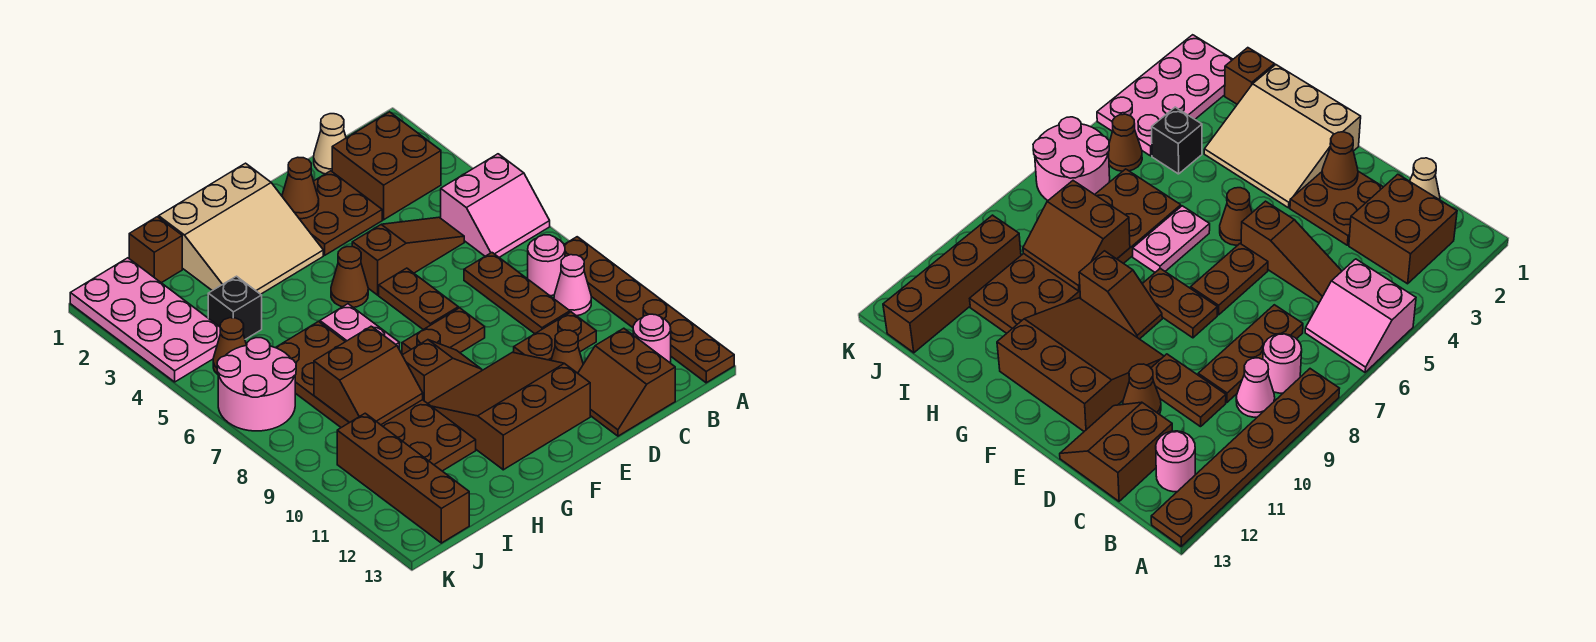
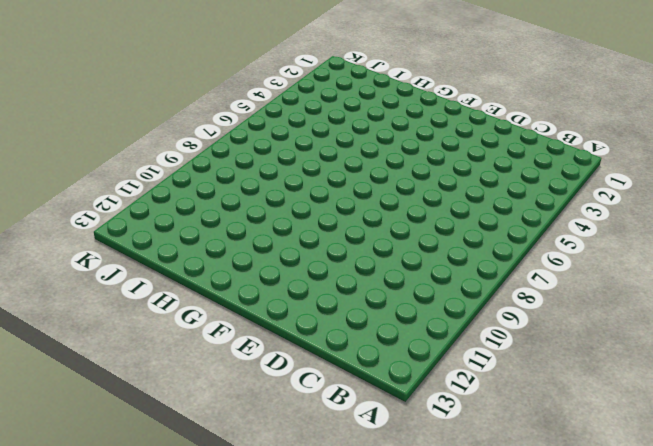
none -> pink slope A5:B6 level 1 top 5
none -> brown plate A8:A13 level 1
none -> brown brick B2:C3 level 1

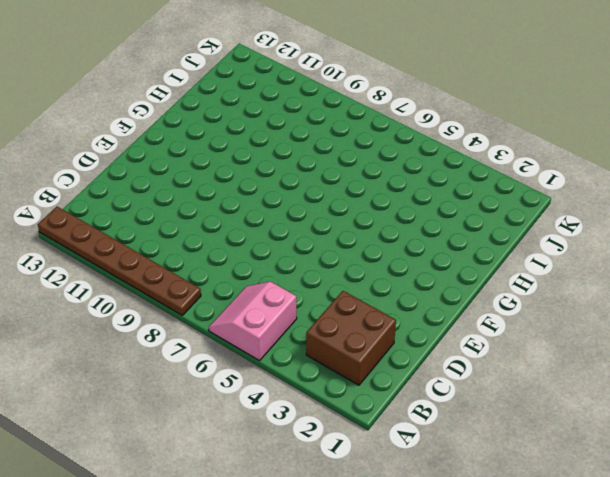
none -> pink round brick B8 level 1
none -> pink cone B9 level 1
none -> pink round brick B12 level 1

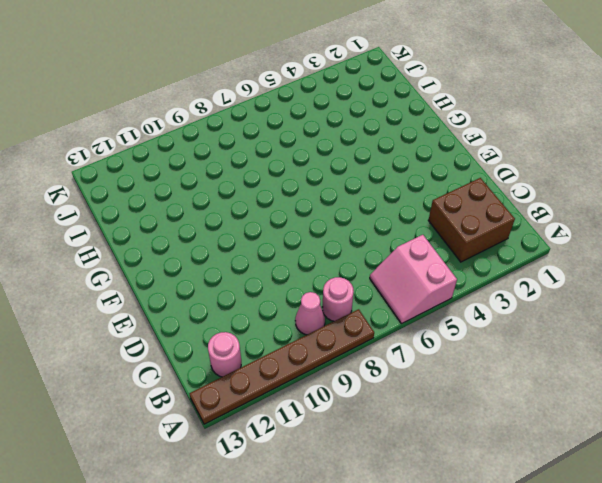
none -> tan cone C1 level 1
none -> brown slope C5:E5 level 1 top E
none -> brown plate C7:C9 level 1

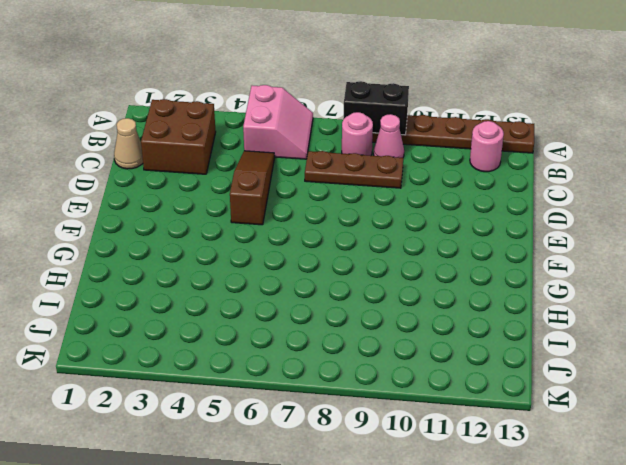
black brick A8:A9 level 2 -> none
none -> brown plate C10:D10 level 1
none -> brown slope C12:D13 level 1 top C
none -> brown plate D2:E3 level 1

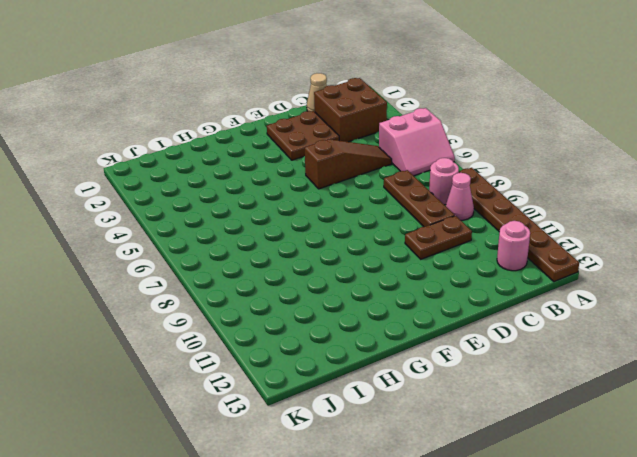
none -> brown slope C12:D13 level 1 top C
none -> brown cone D11 level 1
none -> brown plate E6:E7 level 1

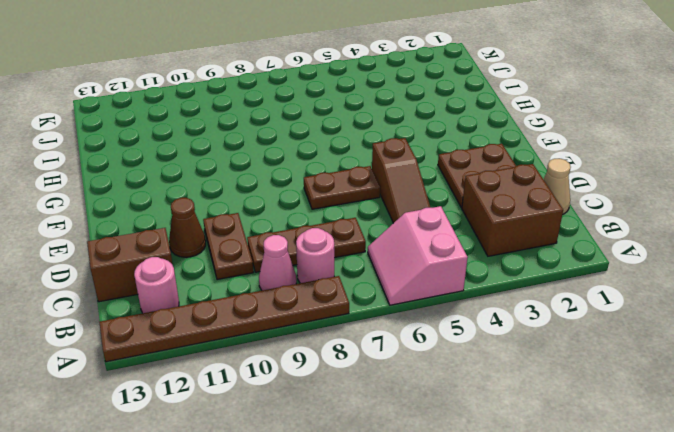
none -> brown plate E8:F8 level 1
none -> brown slope E10:G12 level 1 top 12
none -> tan slope F1:H3 level 1 top 1

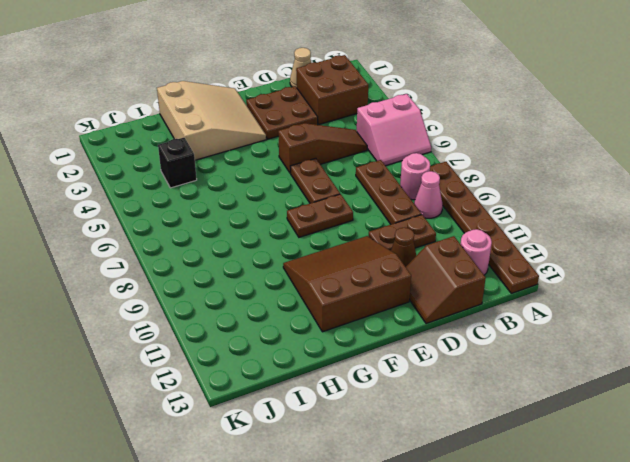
tan slope F1:H3 level 1 top H -> tan slope F1:H3 level 1 top 1
none -> brown cone F5 level 1
none -> brown slope F9:G9 level 1 top G
none -> pink plate G6:G7 level 1

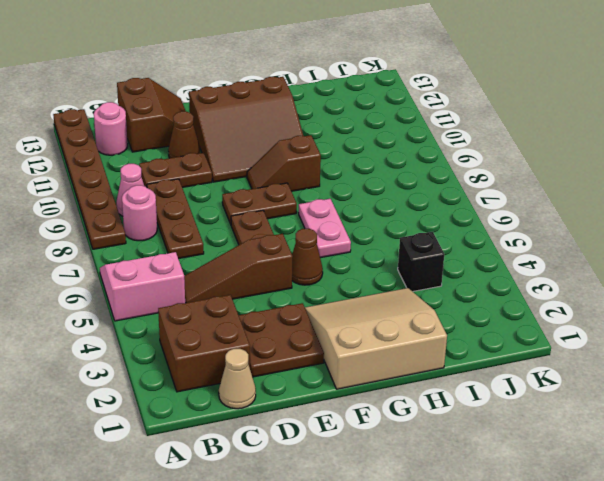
none -> brown plate H6:I11 level 1
none -> brown brick I1 level 1
none -> pink plate J1:K4 level 1

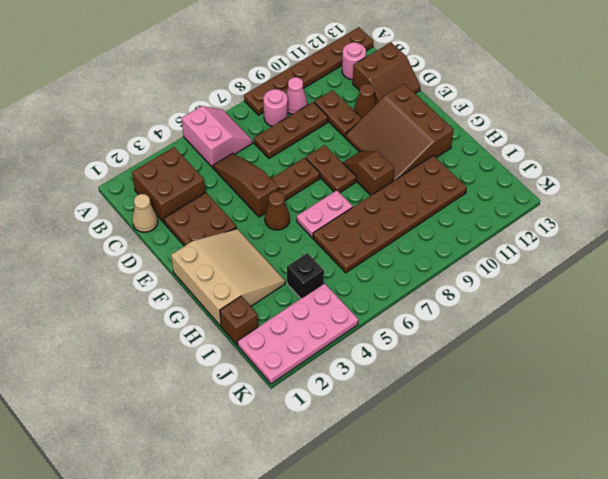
none -> brown cone J5 level 1
none -> pink round brick J6:K7 level 1
none -> brown brick J10:J13 level 1

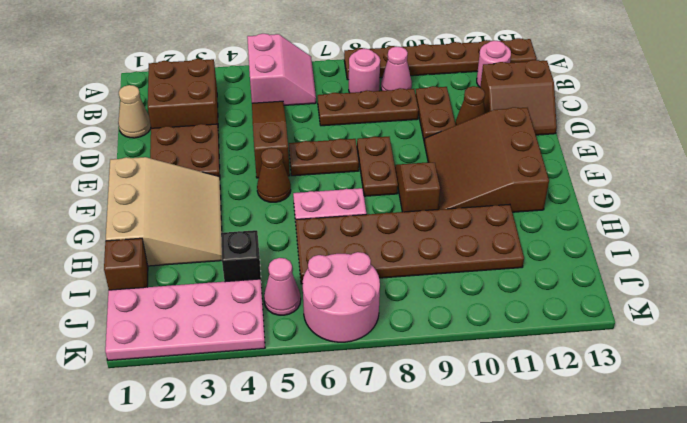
pink cone J5 level 1 -> brown cone J5 level 1
none -> brown brick J10:J13 level 1
none -> brown cone E2 level 2
none -> brown slope H8:I9 level 2 top 8

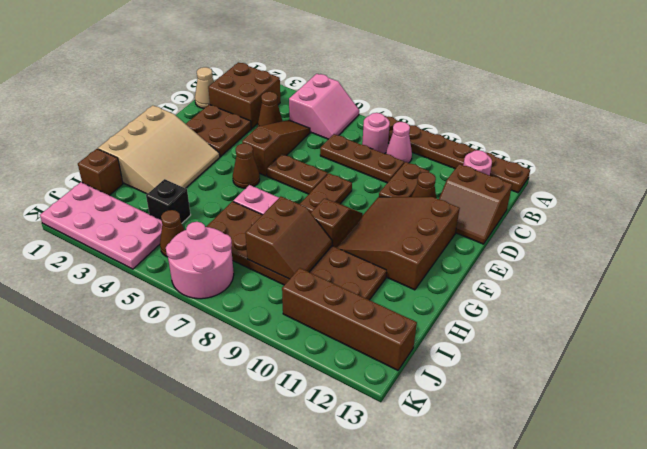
brown cone C4 level 1 -> brown cone E2 level 2

